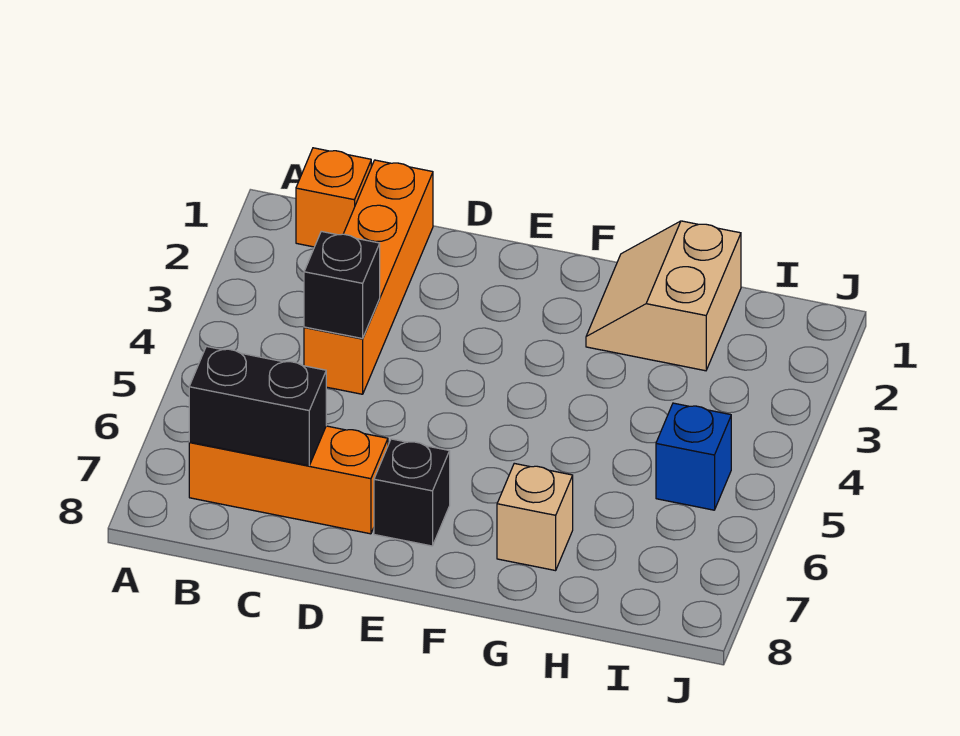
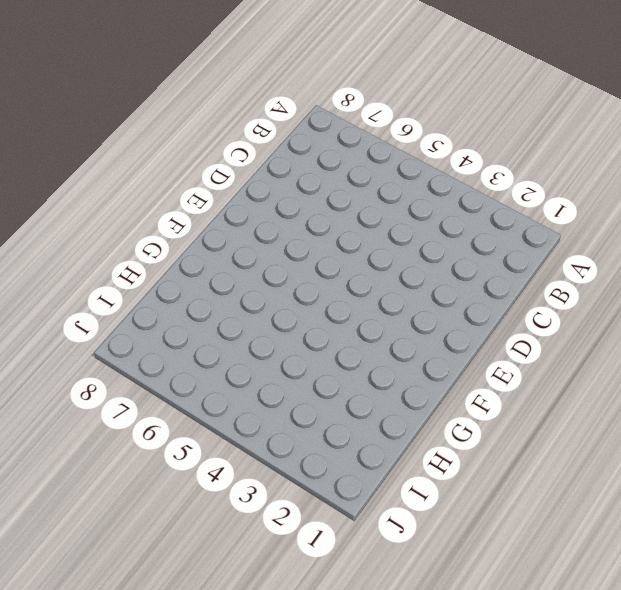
none -> orange brick B1 level 1
none -> orange brick B7:D7 level 1

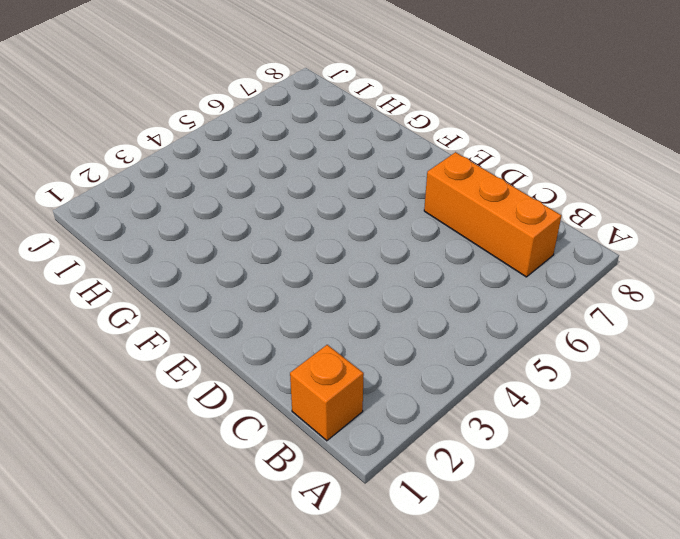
none -> orange brick C1:C4 level 1
none -> black brick E7 level 1

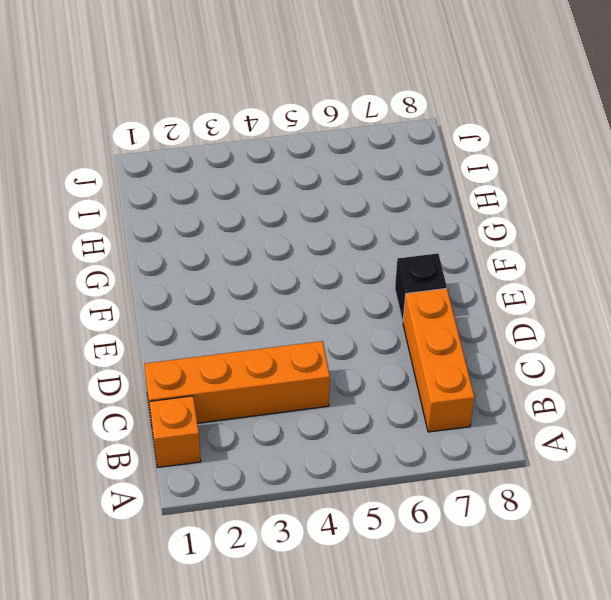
none -> tan slope G1:H2 level 1 top H
none -> tan brick G7 level 1

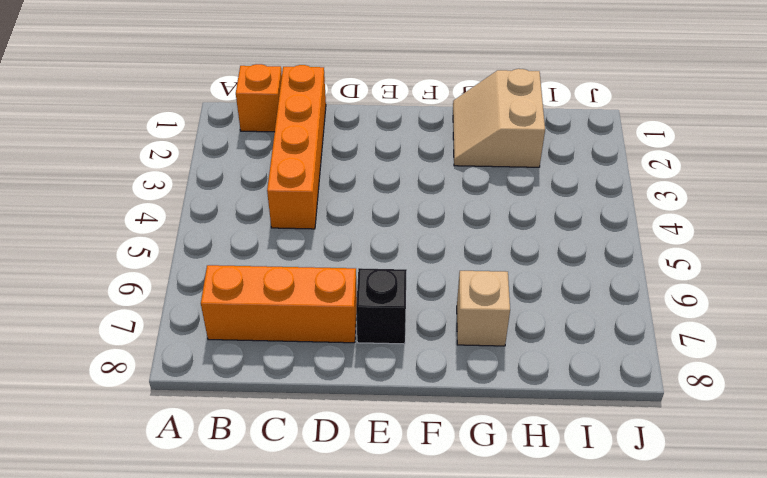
none -> blue brick I5 level 1
none -> black brick B7:C7 level 2

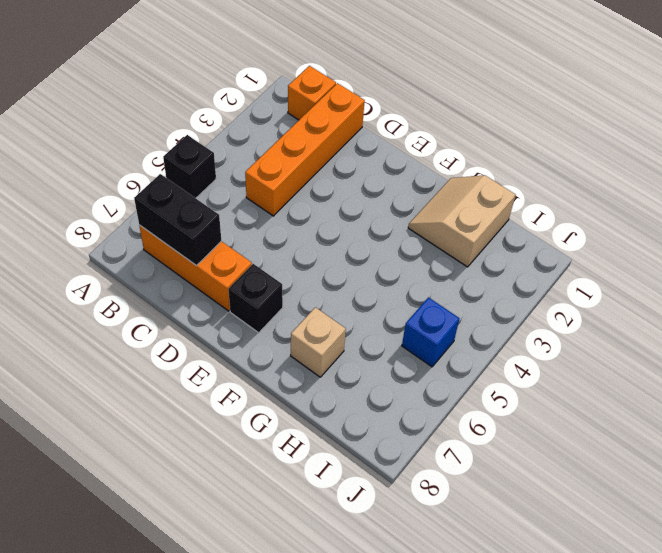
black brick A5 level 1 -> black brick C4 level 2

